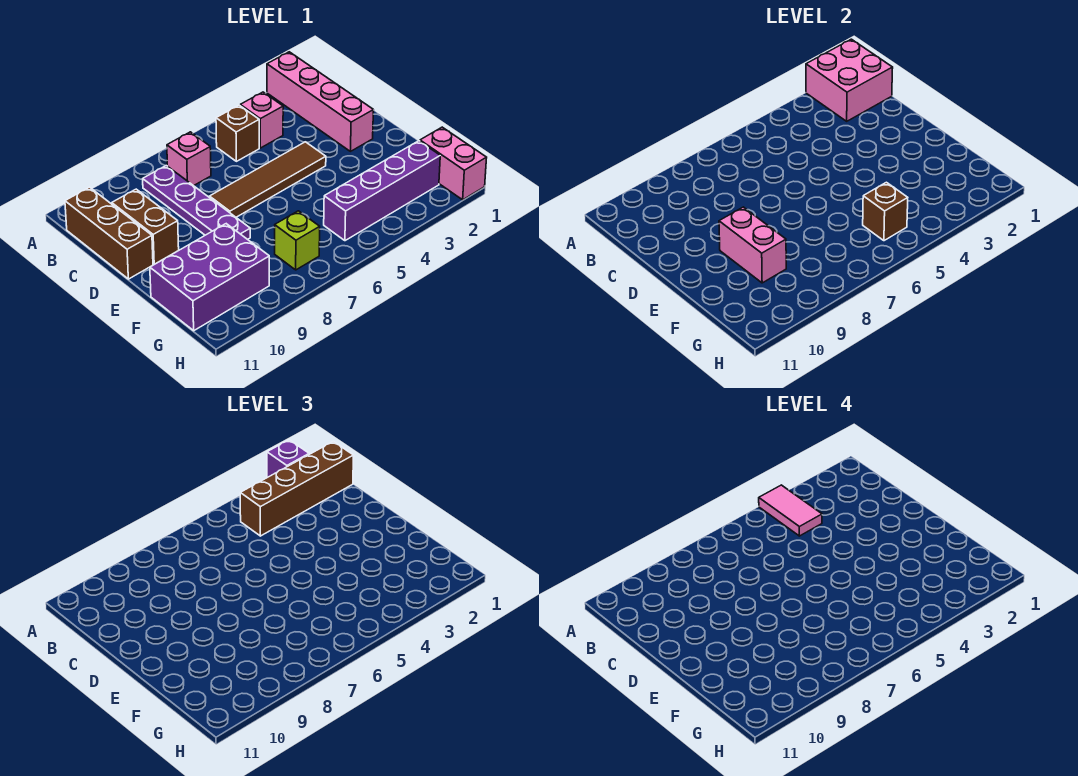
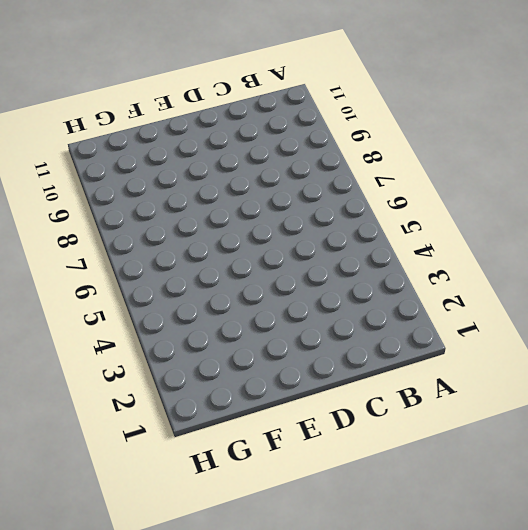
none -> pink brick A2:D2 level 1
none -> pink brick B4 level 1
none -> brown brick B5 level 1

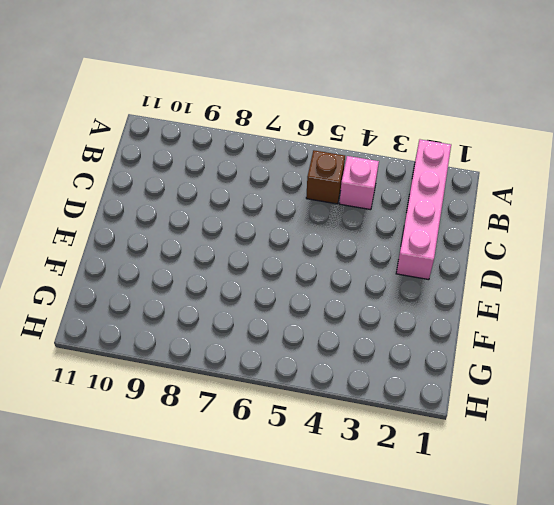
none -> pink brick B7 level 1
none -> purple plate B8:E8 level 1
none -> brown brick B11:D11 level 1

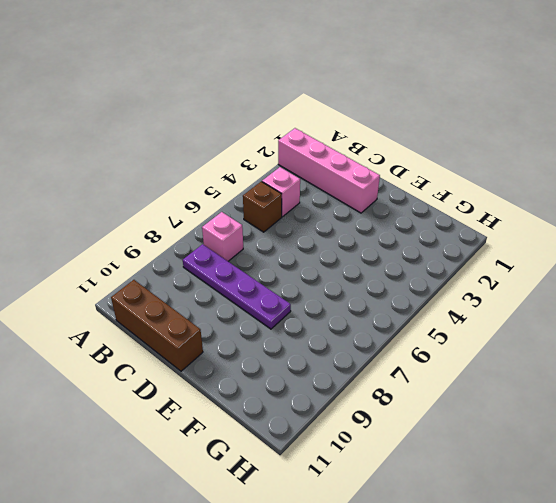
none -> brown brick C10:D10 level 1
none -> brown tile D4:D7 level 1
none -> purple brick F9:G11 level 1

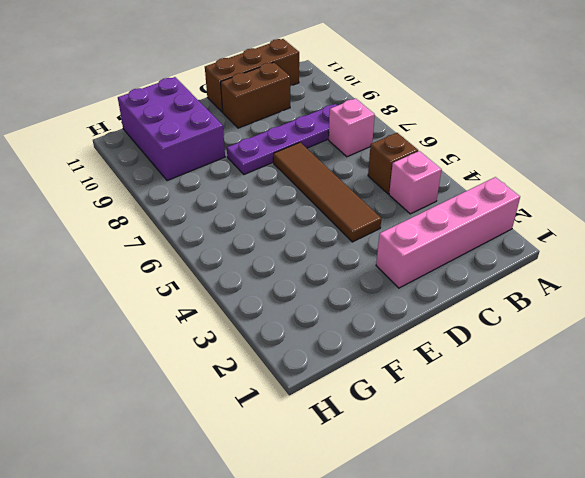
none -> pink brick G1:H1 level 1
none -> purple brick G2:G5 level 1
none -> lime brick G7 level 1

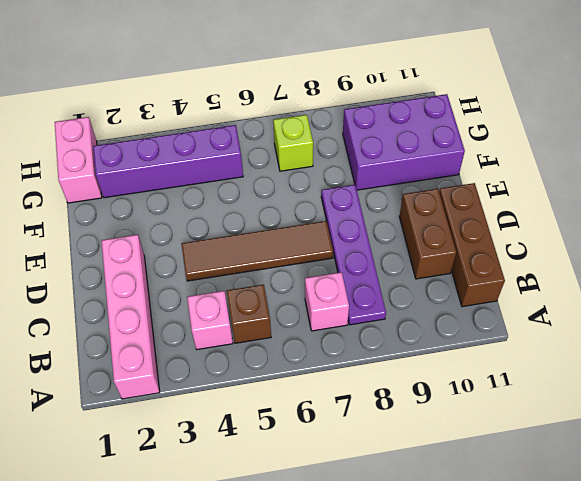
none -> pink brick A1:B2 level 2
none -> pink brick E9:F9 level 2
none -> brown brick G5 level 2

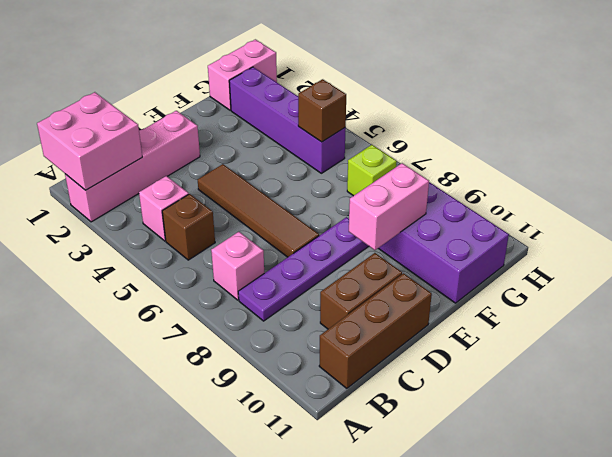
none -> purple brick A2 level 3
none -> brown brick B1:B4 level 3
none -> pink tile A4:B4 level 4

